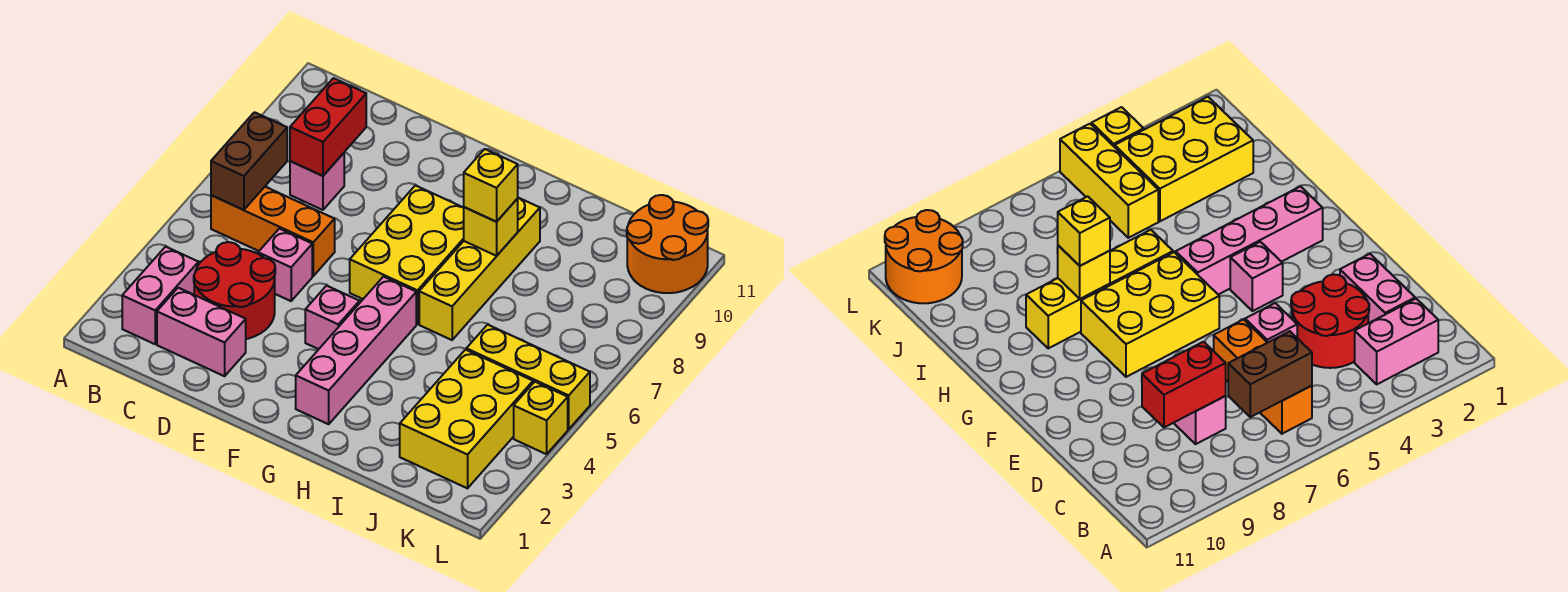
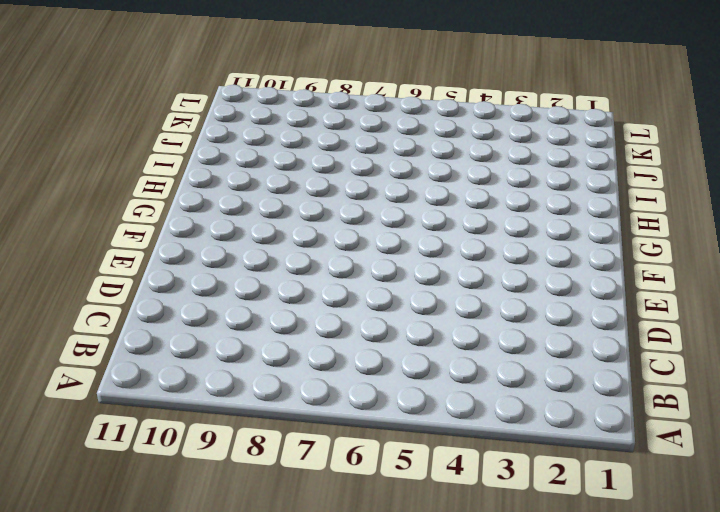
none -> pink brick B2:B3 level 1
none -> orange brick B6:D6 level 1
none -> pink brick C2:D2 level 1

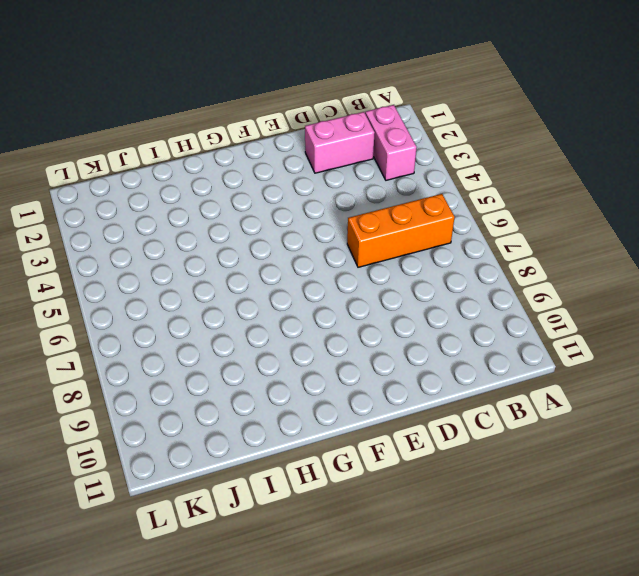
none -> red round brick C3:D4 level 1
none -> pink brick C8 level 1
none -> pink brick D5 level 1

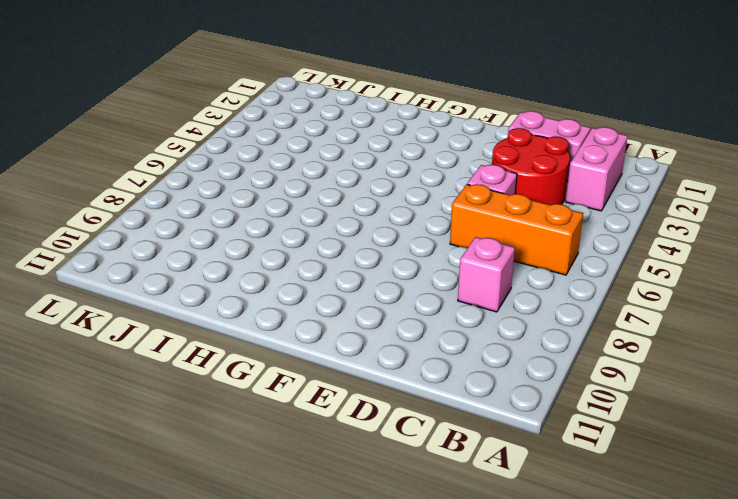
none -> pink brick F4 level 1
none -> yellow brick F6:G8 level 1
none -> pink brick G2:G5 level 1

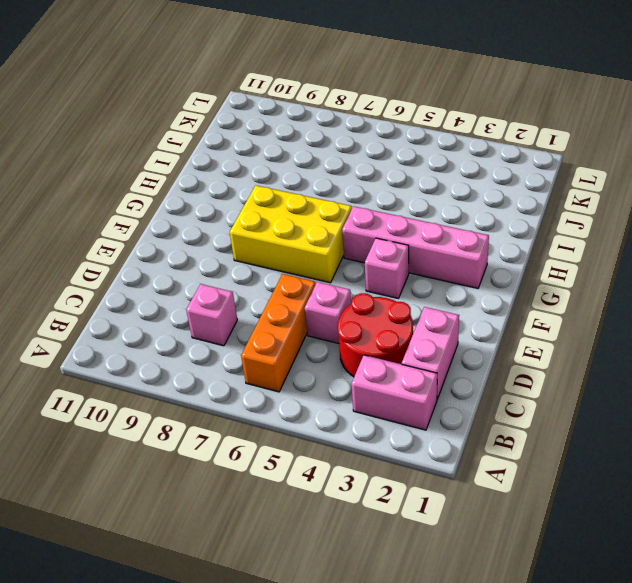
none -> yellow brick H6:H9 level 1
none -> yellow brick J2:K4 level 1
none -> yellow brick J5:L5 level 1

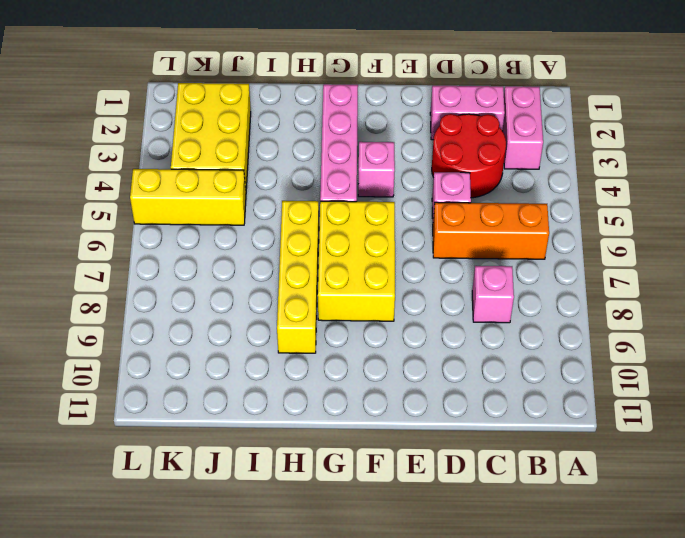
none -> orange round brick K10:L11 level 1
none -> yellow brick L4 level 1
none -> brown brick B6:B7 level 2

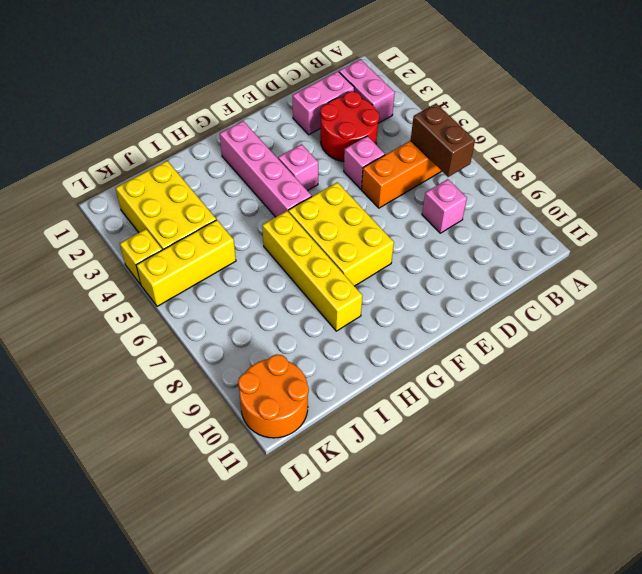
none -> red brick C8:C9 level 2
none -> yellow brick H8 level 2
none -> yellow brick H8 level 3

